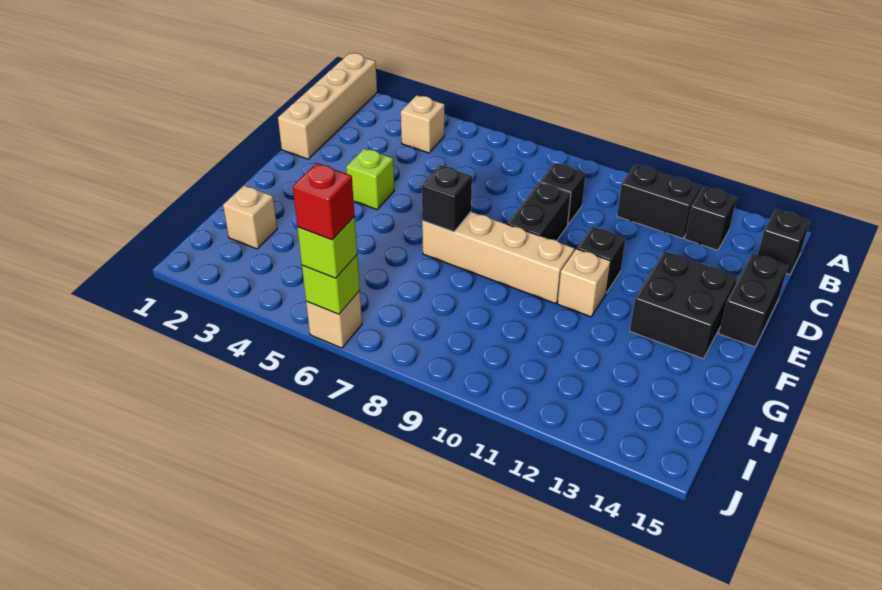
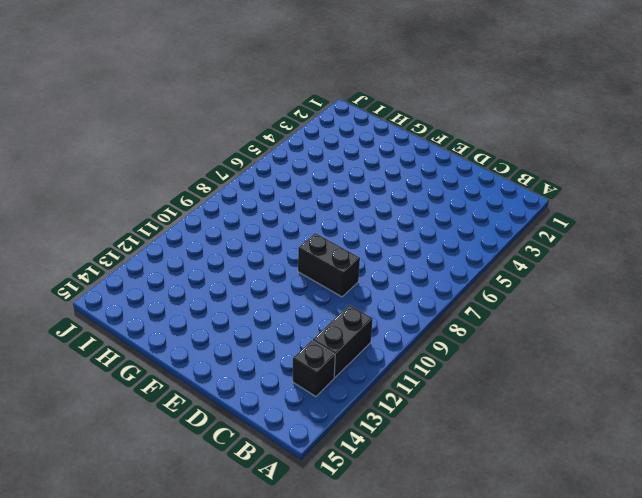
none -> tan brick A1:D1 level 1
none -> tan brick B4 level 1
none -> black brick B15 level 1

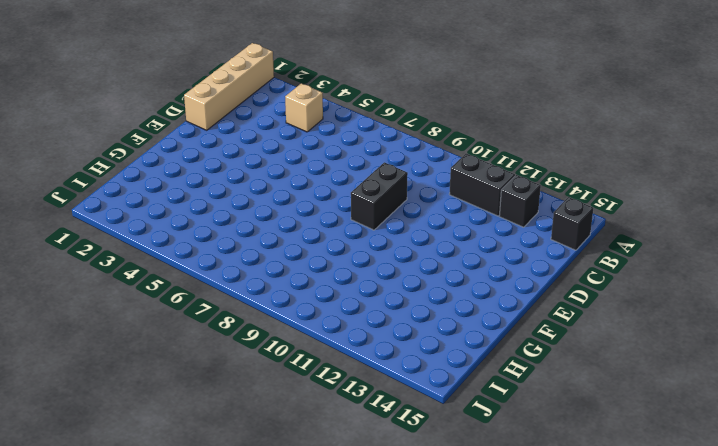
none -> black brick C9 level 1
none -> black brick D15:E15 level 1
none -> lime brick E4 level 1

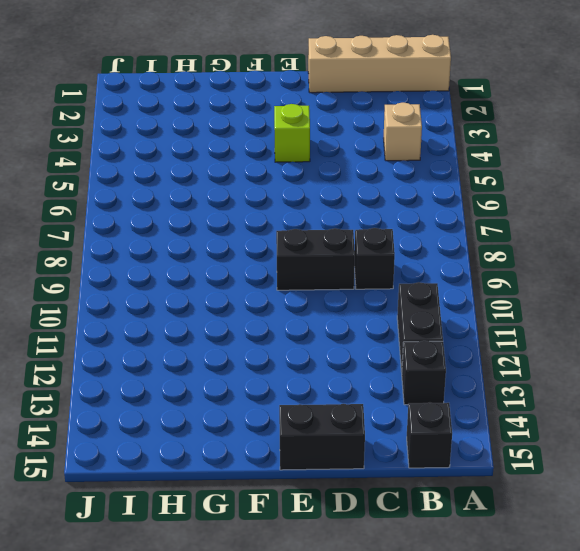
none -> black brick E11 level 1
none -> black brick E13:F14 level 1
none -> tan brick F7:F10 level 1

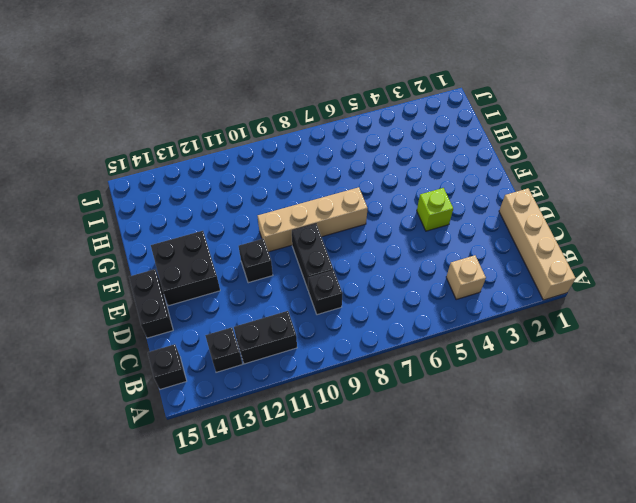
none -> tan brick F11 level 1
none -> tan brick H2 level 1
none -> tan brick J6 level 1

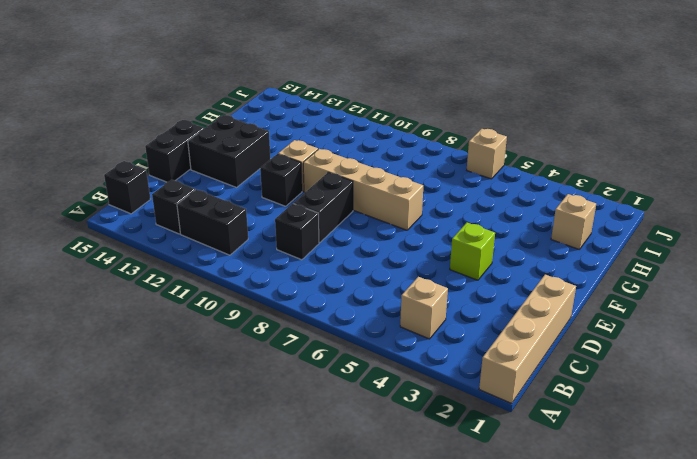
none -> black brick F7 level 2
none -> lime brick J6 level 2
none -> lime brick J6 level 3

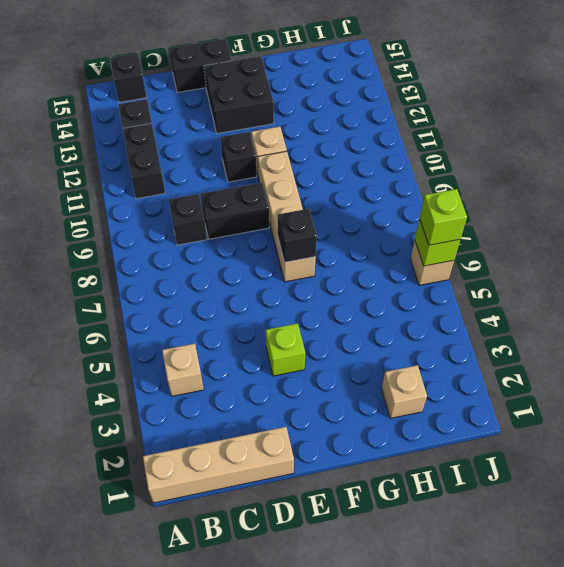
none -> red brick J6 level 4

